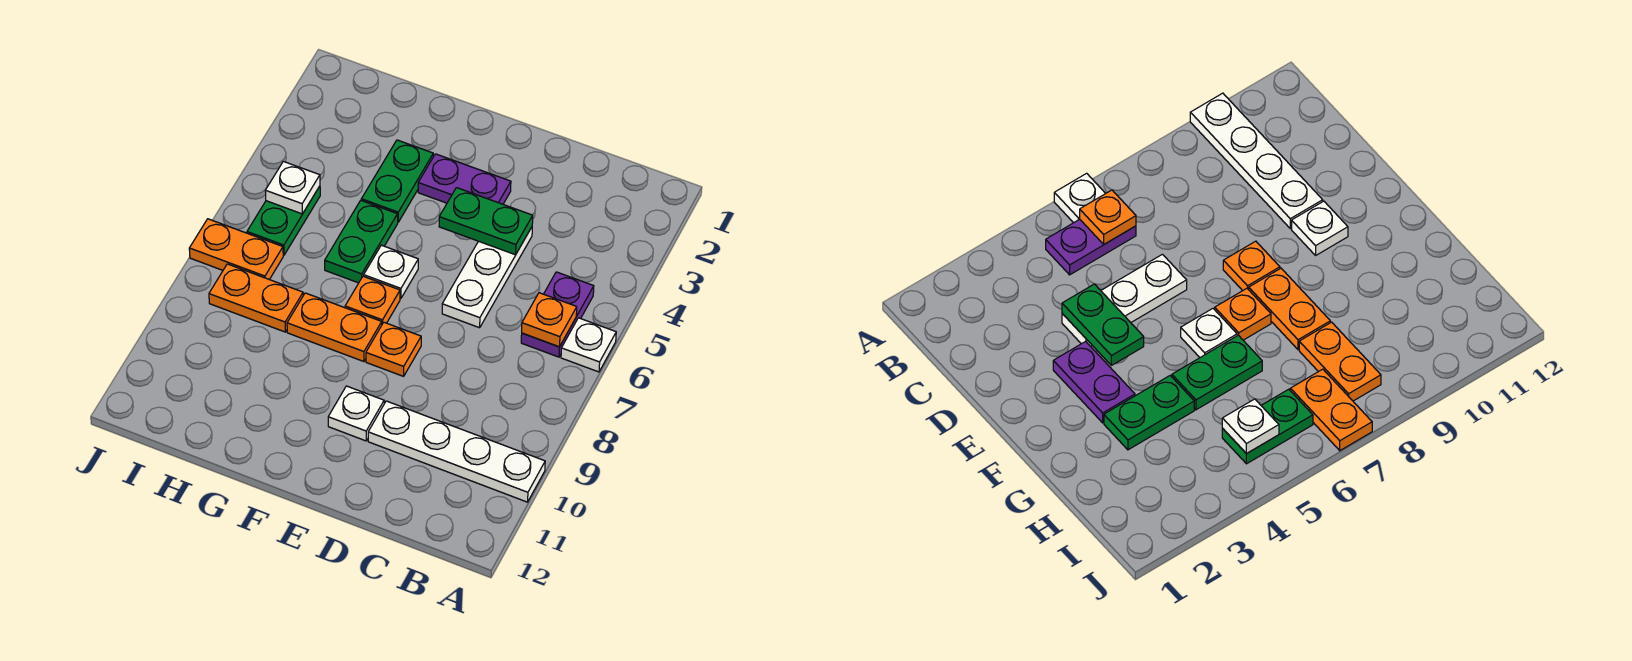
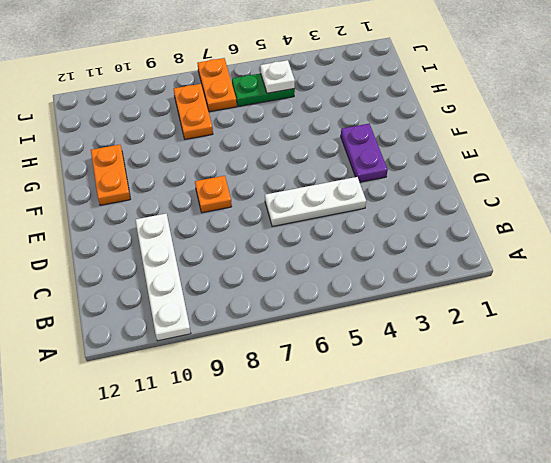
orange plate F11:G11 level 1 -> orange plate F8:G8 level 1
none -> white plate A6 level 1
none -> purple plate B5:B6 level 1
none -> white plate E10 level 1

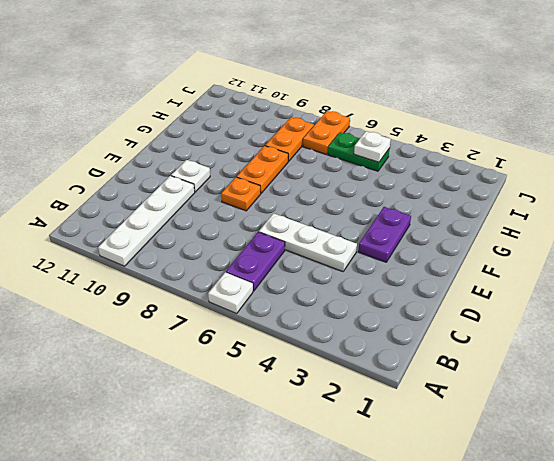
purple plate B6:C6 level 1 -> purple plate B5:B6 level 1
none -> white plate F6 level 1
none -> orange plate F7 level 1
none -> green plate G3:G4 level 1

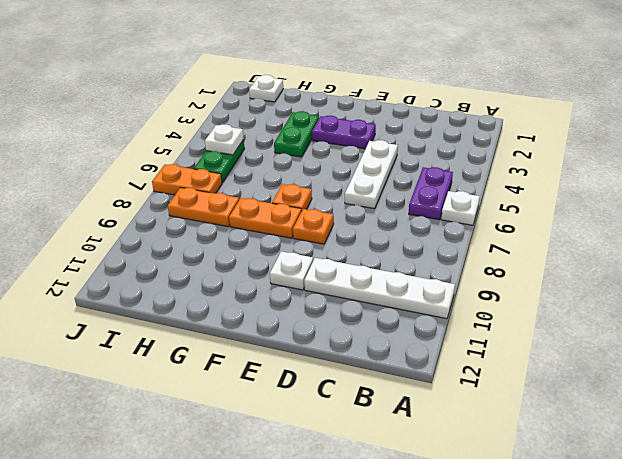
white plate I1 level 1 -> white plate F6 level 1
none -> green plate G5:G6 level 1
none -> orange plate B6 level 2
none -> green plate D4:E4 level 2

